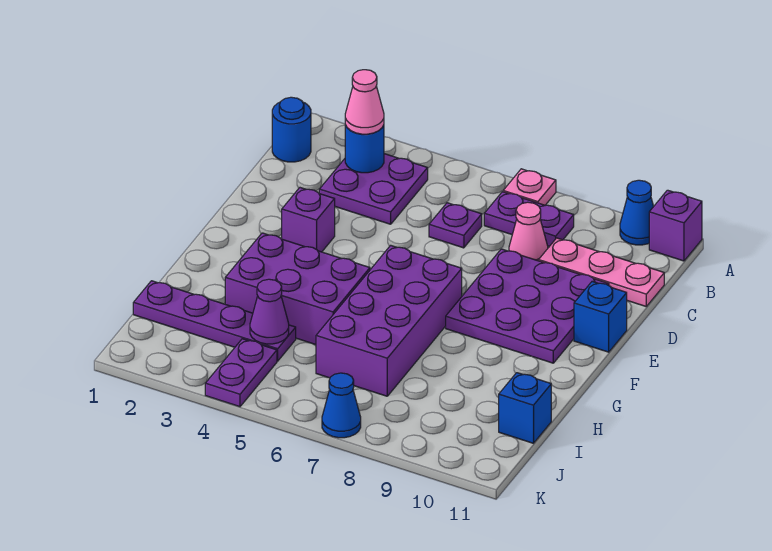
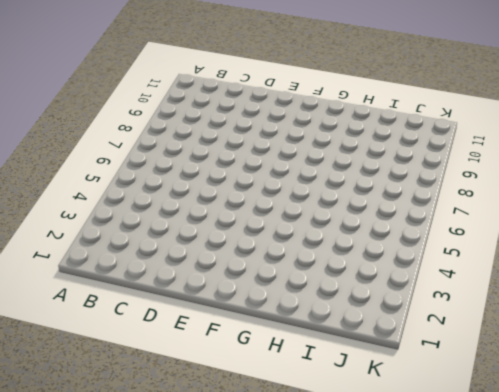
none -> pink plate A7 level 1
none -> blue cone A10 level 1
none -> purple brick A11 level 1

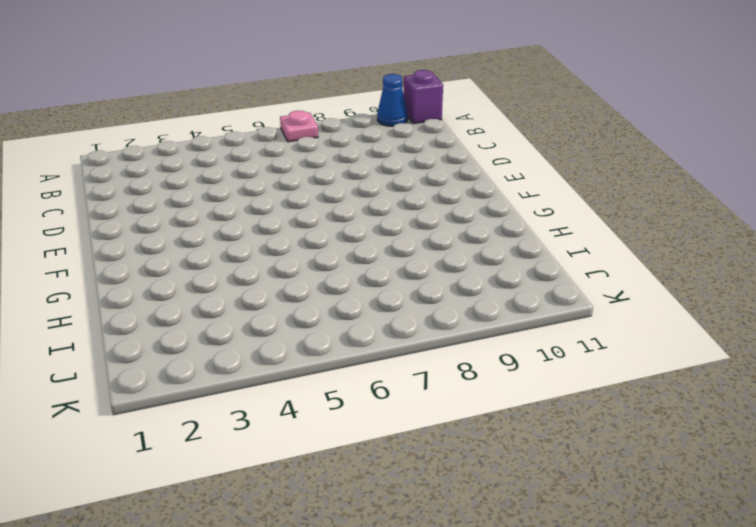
none -> blue round brick B1 level 1
none -> purple plate B3:C4 level 1
none -> purple plate B7:B8 level 1

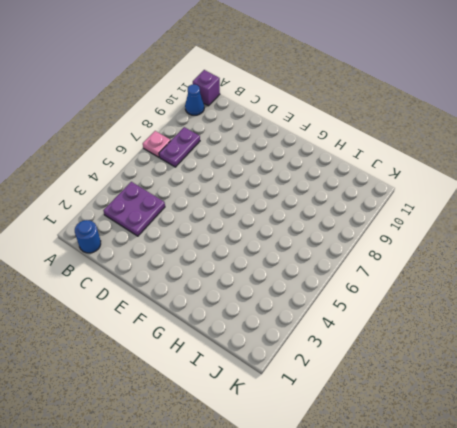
none -> purple plate C6 level 1
none -> pink cone C8 level 1
none -> pink plate C9:C11 level 1

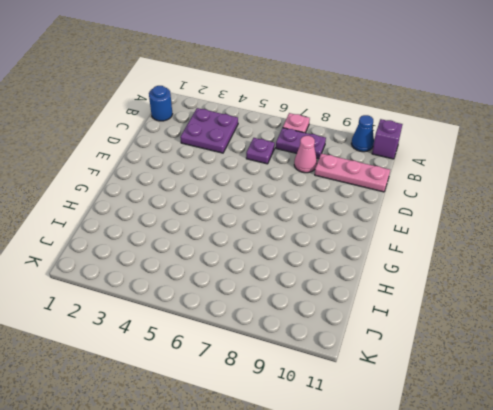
none -> purple plate D8:F10 level 1
none -> purple brick E3 level 1
none -> blue brick E11 level 1

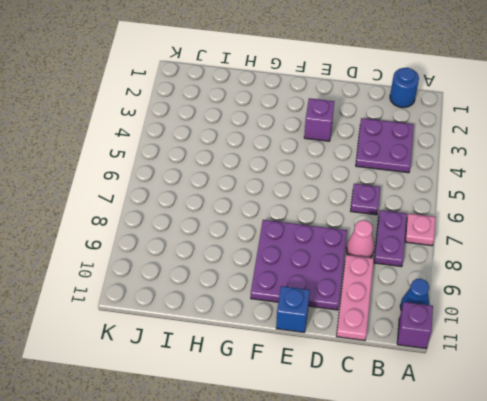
none -> purple brick F6:I7 level 1
none -> purple brick G3:H5 level 1
none -> purple plate I1:I4 level 1

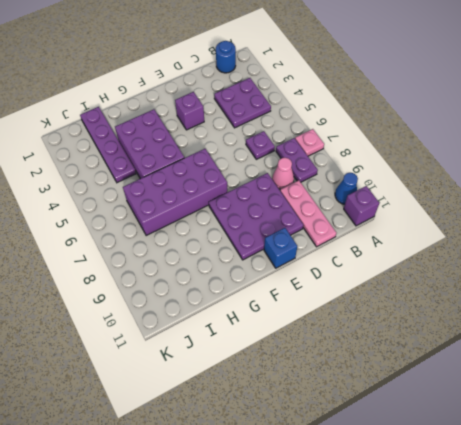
none -> blue brick I11 level 1
none -> purple plate J4:K4 level 1
none -> blue cone K7 level 1

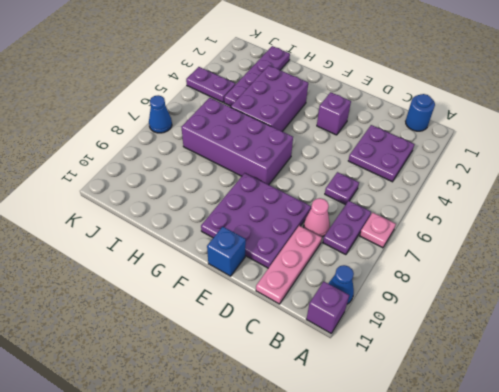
none -> blue brick I11 level 1
none -> blue round brick B3 level 2
none -> purple cone I4 level 2

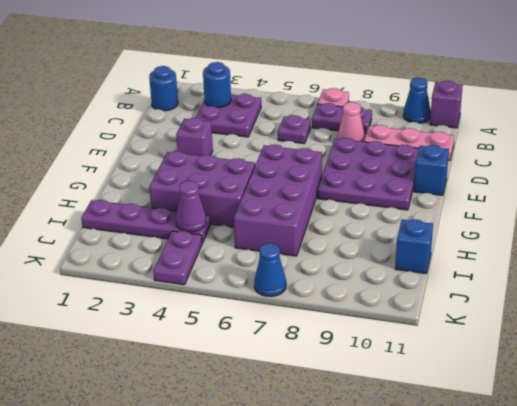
none -> pink cone B3 level 3

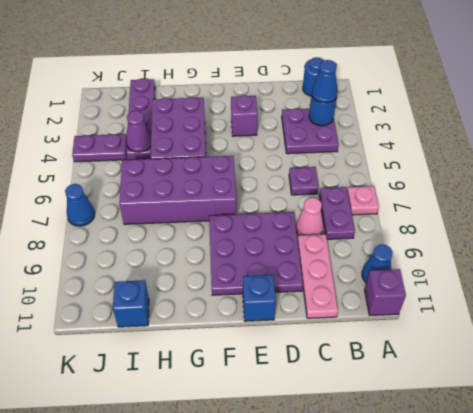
blue cone B3 level 3 -> pink cone B3 level 3

